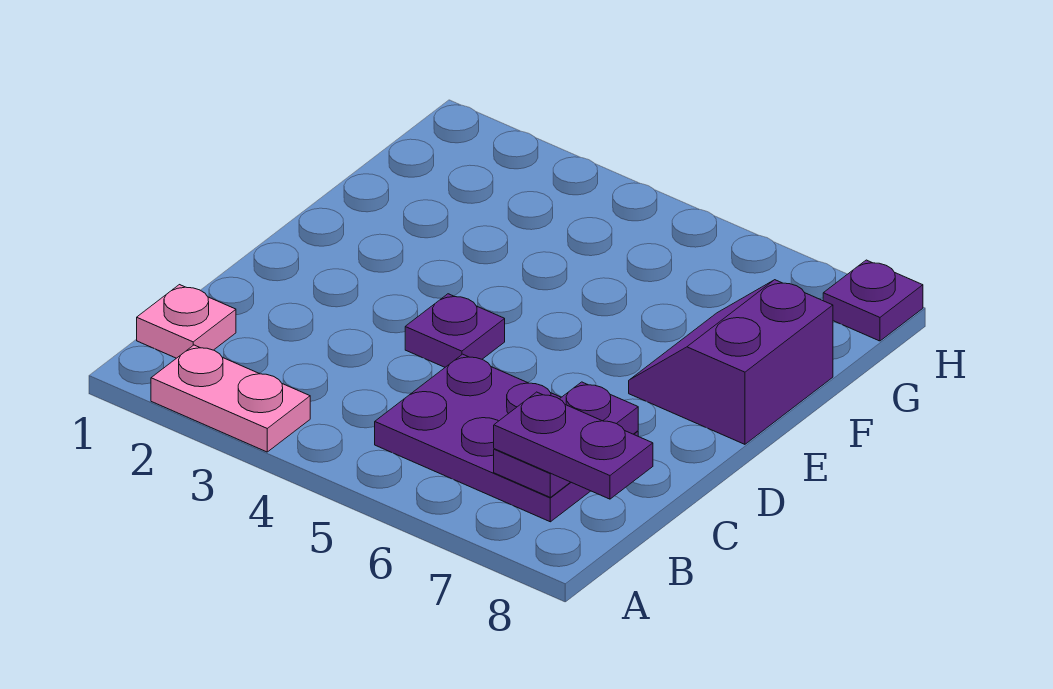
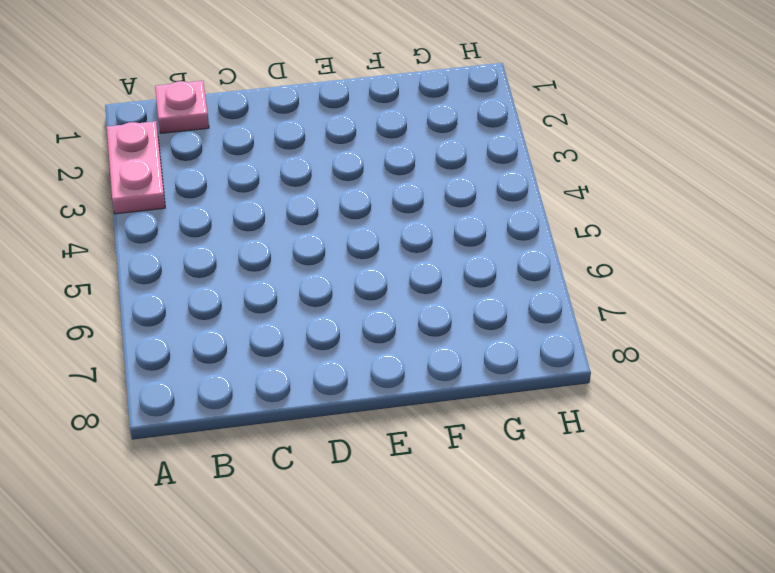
none -> purple plate B5:C7 level 1
none -> purple plate D4 level 1

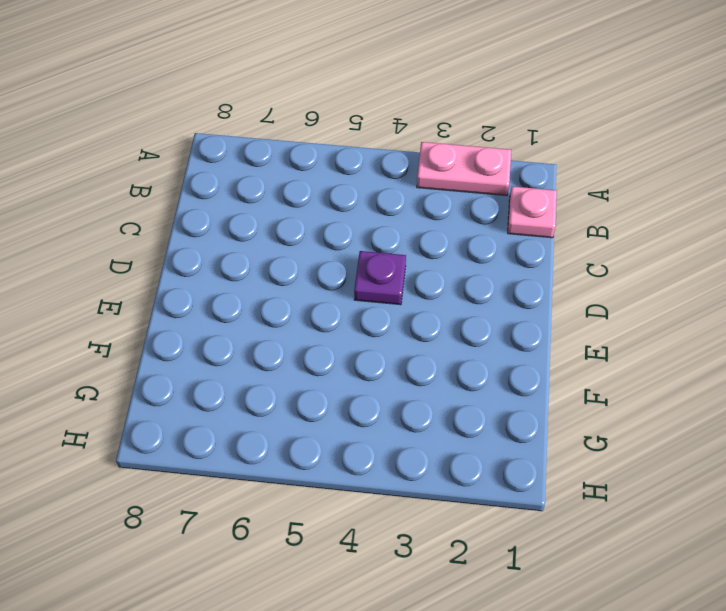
none -> purple plate B5:C7 level 1
none -> purple slope E7:F8 level 1 top 8

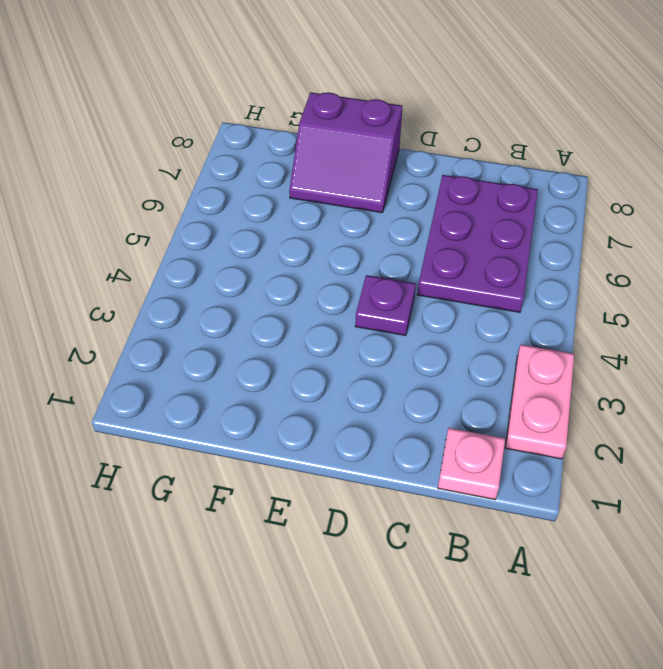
none -> purple plate H8 level 1
none -> purple plate B7:C7 level 2

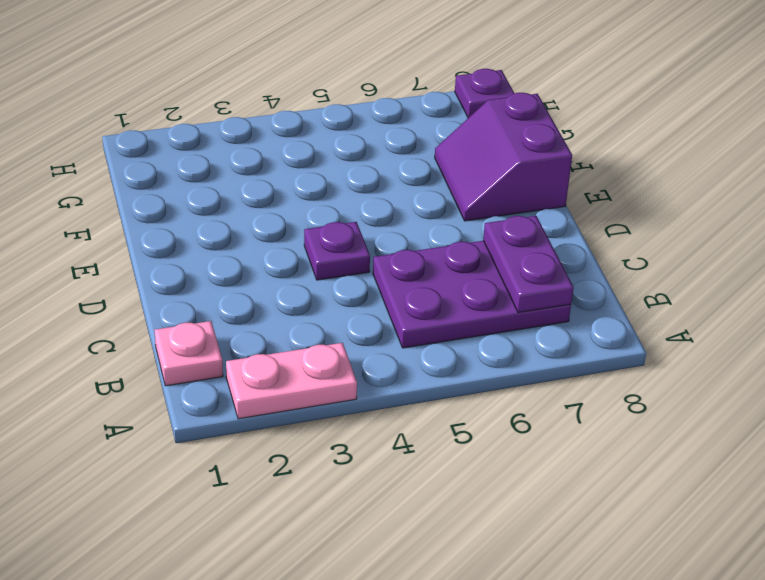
none -> purple plate B7:B8 level 3

